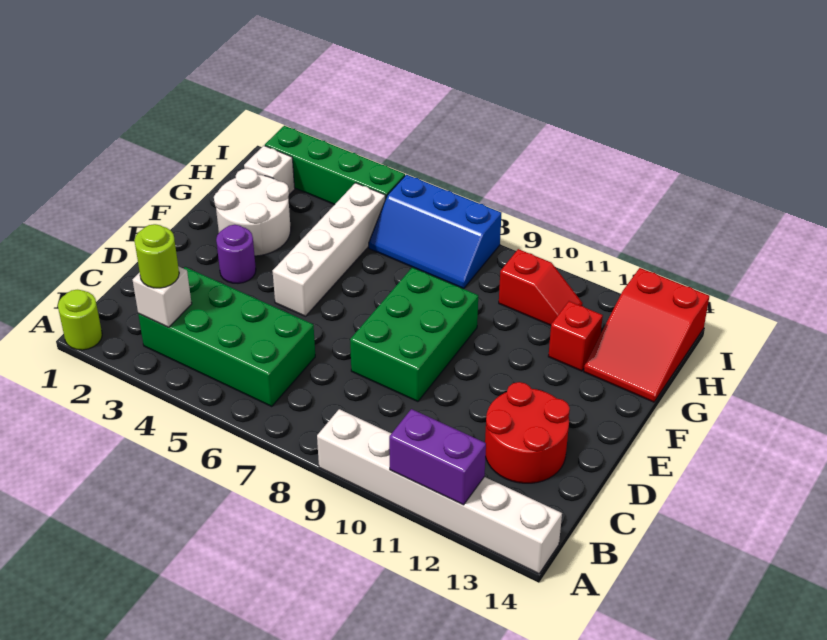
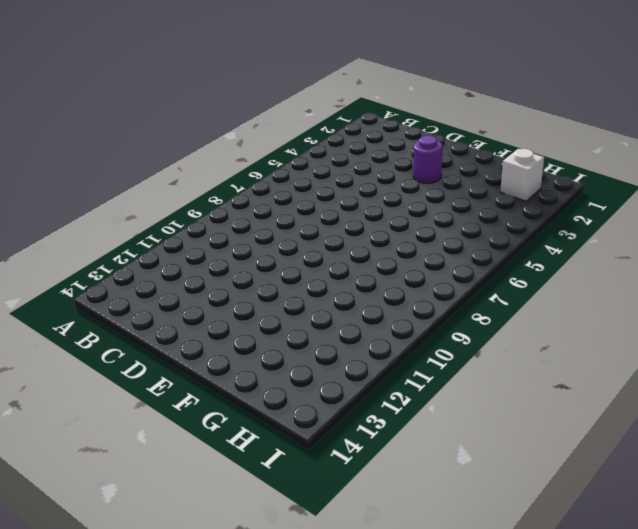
none -> lime round brick A1 level 1
none -> white brick A9:A14 level 1
none -> green brick B3:C6 level 1

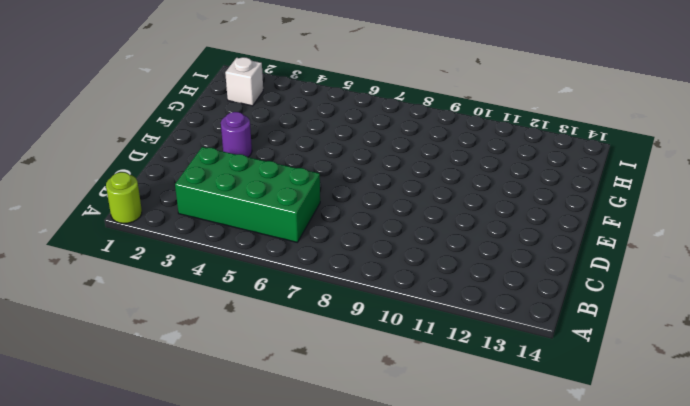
none -> white brick A9:A14 level 1
none -> red round brick C12:D13 level 1
none -> green brick D8:F9 level 1

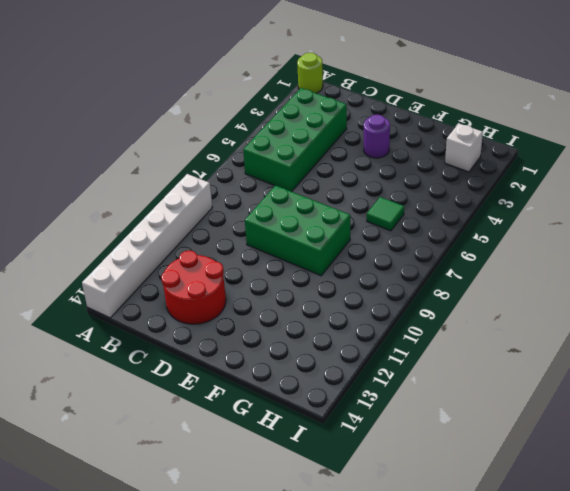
green tile G6 level 1 -> none
none -> white brick E5:H5 level 1
none -> white round brick F2:G3 level 1
none -> red brick G12 level 1

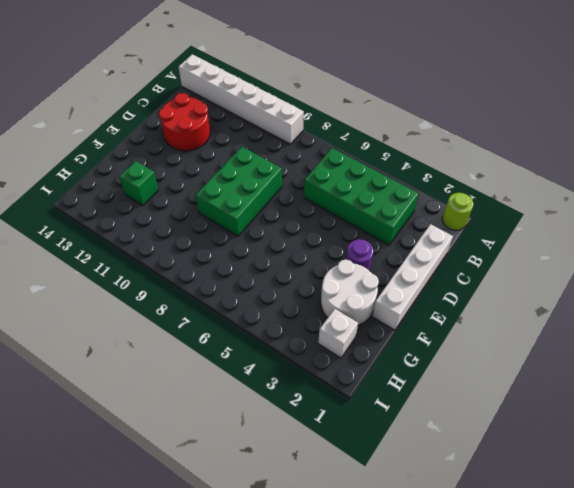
white brick C1:F1 level 1 -> white brick E5:H5 level 1
green brick G12 level 1 -> red brick G12 level 1
none -> red slope G13:I14 level 1 top I
none -> blue slope H6:I8 level 1 top I
none -> red slope H10:H11 level 1 top 10

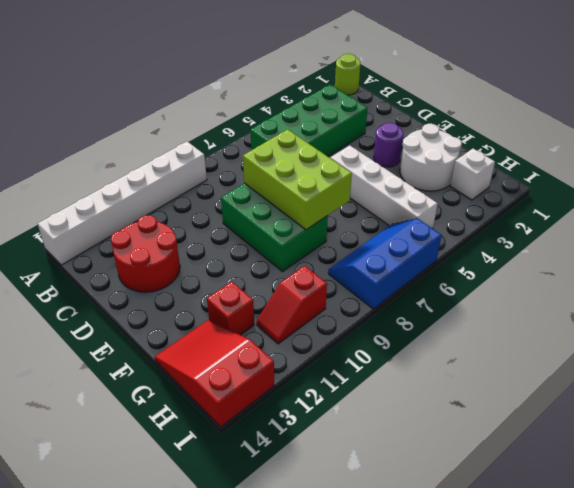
lime brick D7:F8 level 2 -> none
none -> green brick I2:I5 level 1
none -> purple brick A11:A12 level 2
none -> white brick B3 level 2

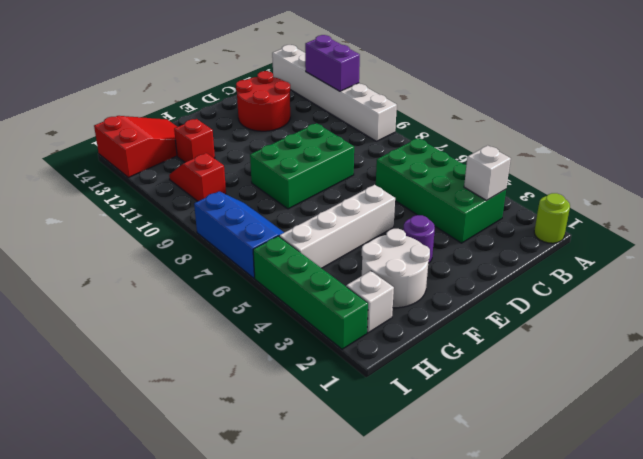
none -> lime round brick B3 level 3

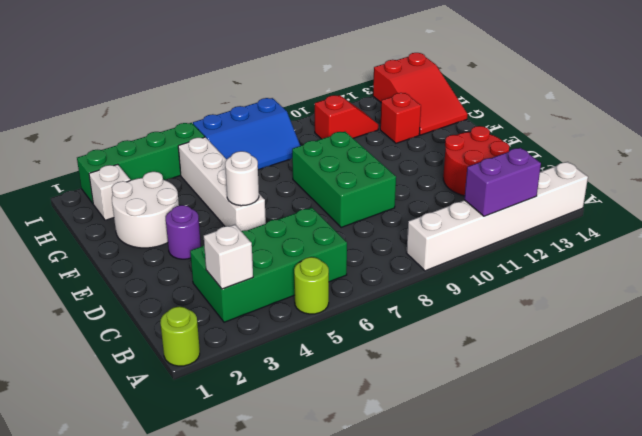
lime round brick A5 level 1 -> lime round brick B3 level 3
white round brick E5 level 2 -> none

